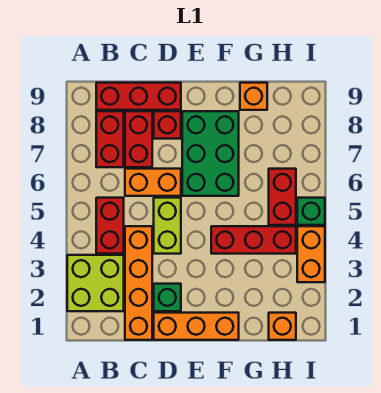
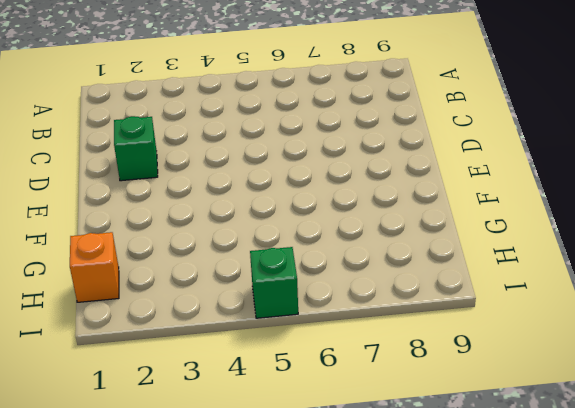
none -> lime brick A2:B3 level 1
none -> red brick B4:B5 level 1
none -> red brick B7:B8 level 1

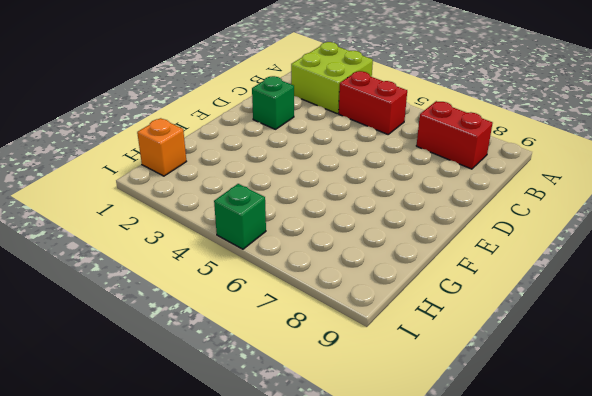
none -> red brick B9:D9 level 1
none -> orange brick C1:C4 level 1
none -> orange brick C6:D6 level 1

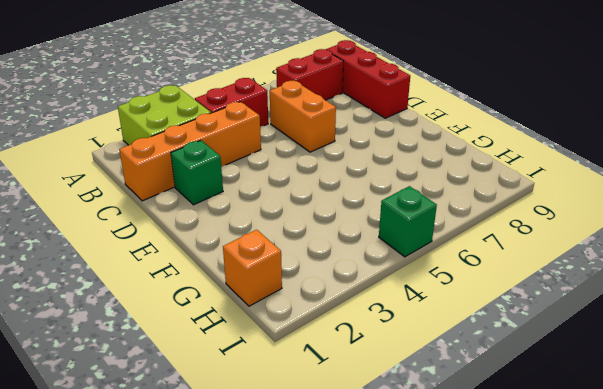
none -> red brick C7:C8 level 1
none -> orange brick D1:F1 level 1
none -> lime brick D4:D5 level 1

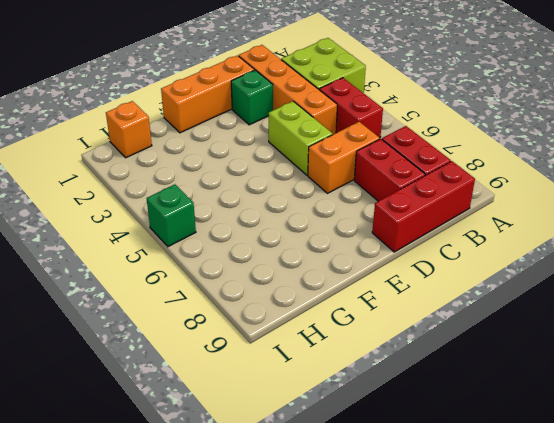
none -> red brick D8 level 1
none -> green brick E6:F8 level 1
none -> red brick F4:H4 level 1

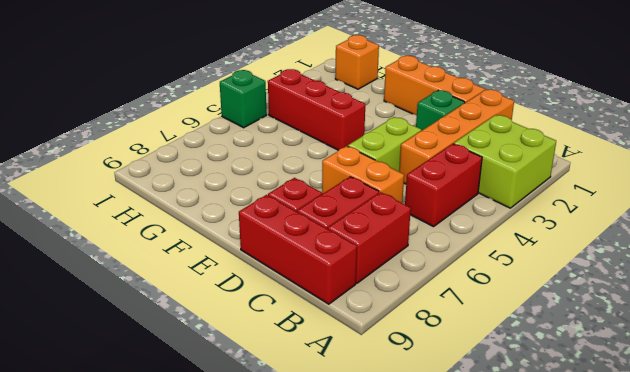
none -> green brick E6:F8 level 1
none -> orange brick G9 level 1
none -> red brick H5:H6 level 1

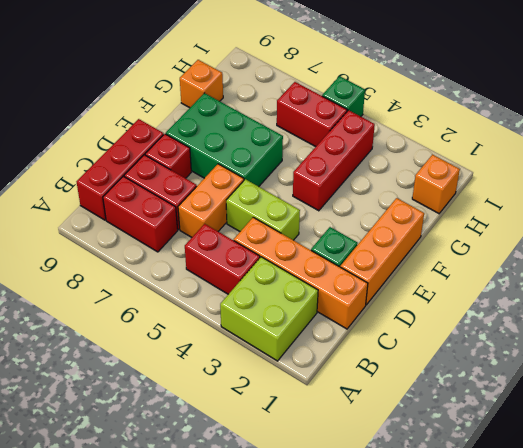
none -> orange brick I3:I4 level 1

